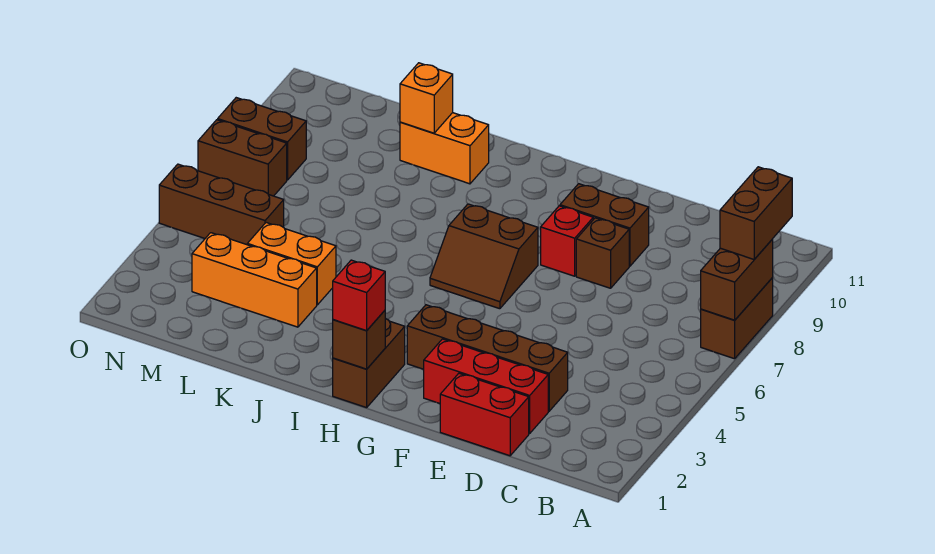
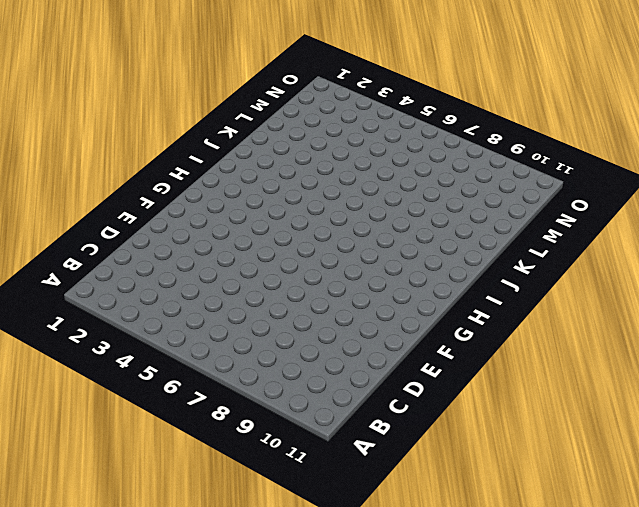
none -> brown brick A7:A8 level 1
none -> red brick D1:E1 level 1
none -> red brick D2:F2 level 1

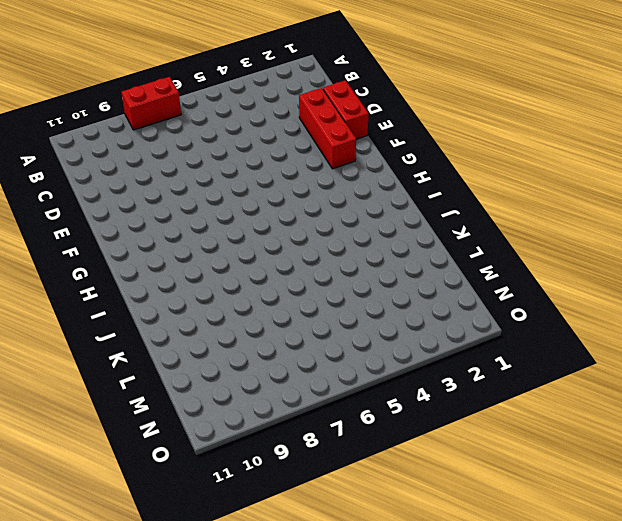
red brick A7:A8 level 1 -> brown brick A7:A8 level 1
none -> brown brick D3:G3 level 1
none -> brown brick E8 level 1
none -> brown brick E9:F9 level 1

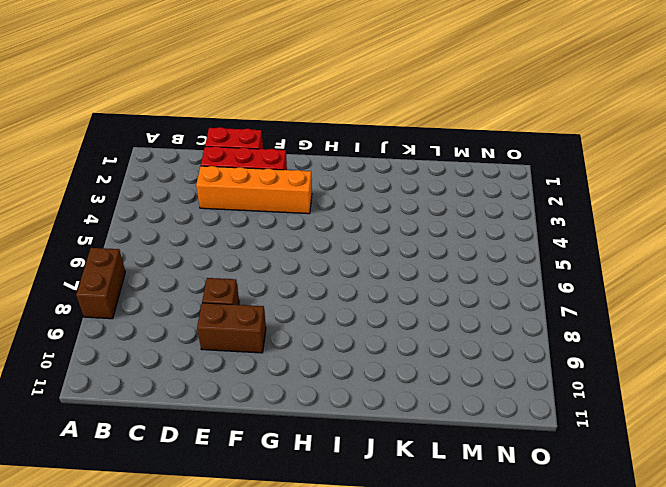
orange brick D3:G3 level 1 -> brown brick D3:G3 level 1
none -> red brick F8 level 1
none -> brown slope G6:H7 level 1 top 7
none -> brown brick H1:H2 level 1

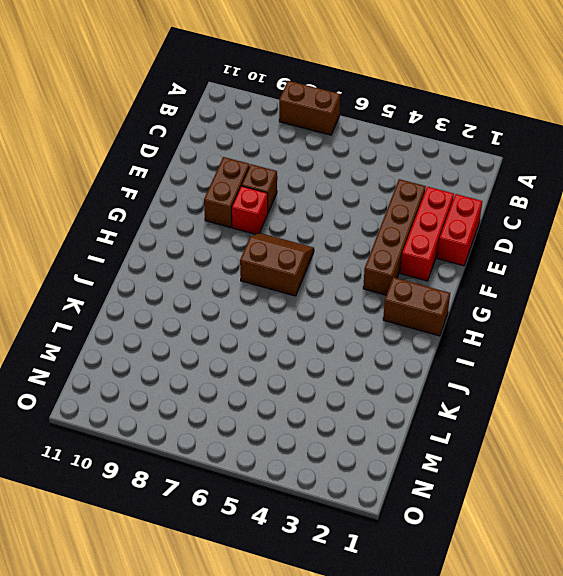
brown slope G6:H7 level 1 top H -> brown slope G6:H7 level 1 top 7
none -> orange brick J10:K10 level 1
none -> orange brick K3:M3 level 1
none -> orange brick K4:L4 level 1

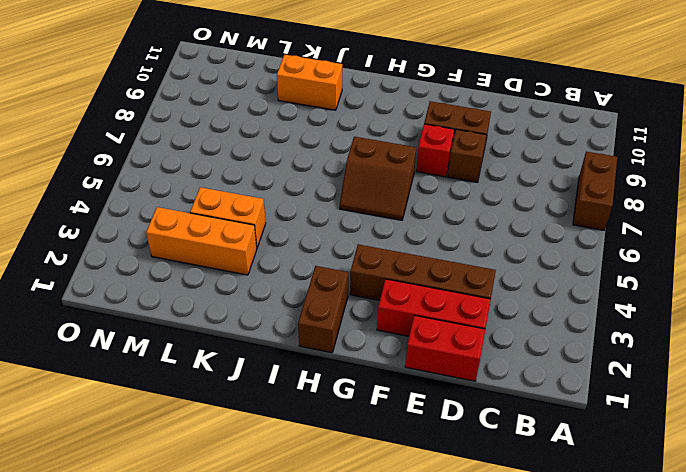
none -> brown brick M5:O5 level 1
none -> brown brick N7:O7 level 1
none -> brown brick N8:O8 level 1

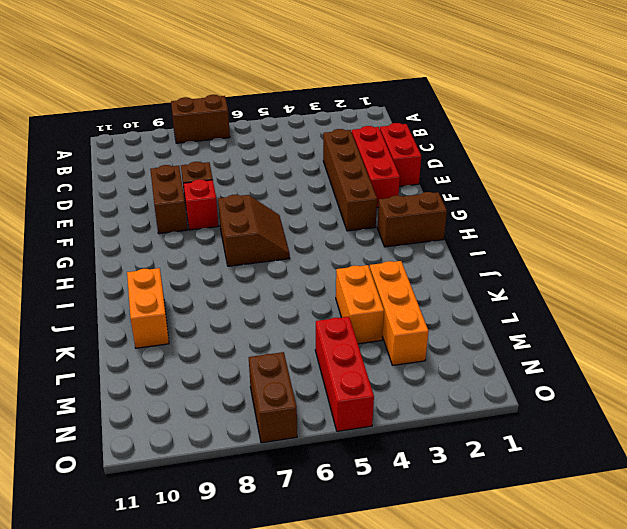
red brick M5:O5 level 1 -> brown brick M5:O5 level 1
none -> brown brick N8:O8 level 1
none -> brown brick A7:A8 level 2
none -> brown brick H1 level 2

